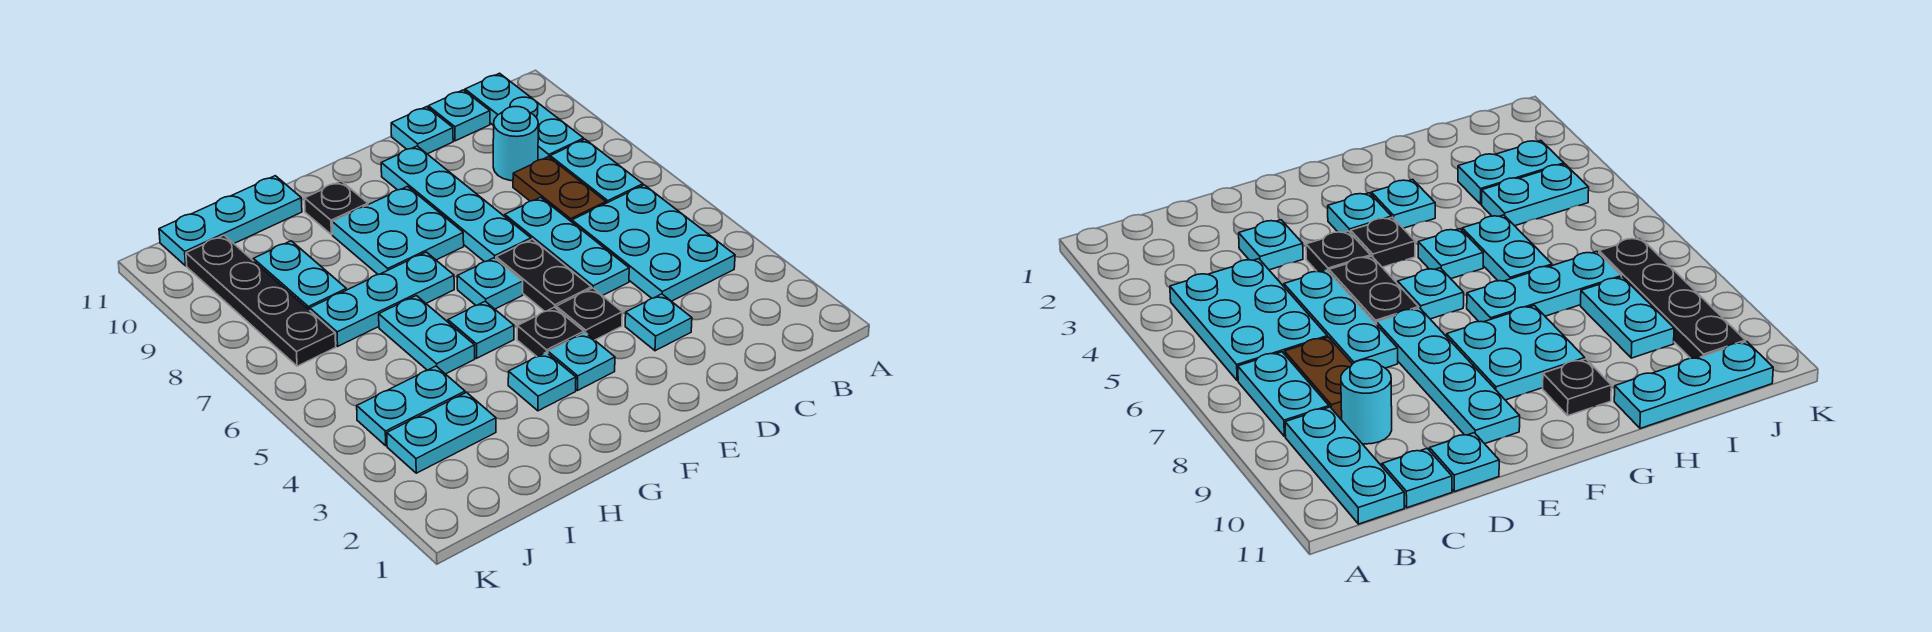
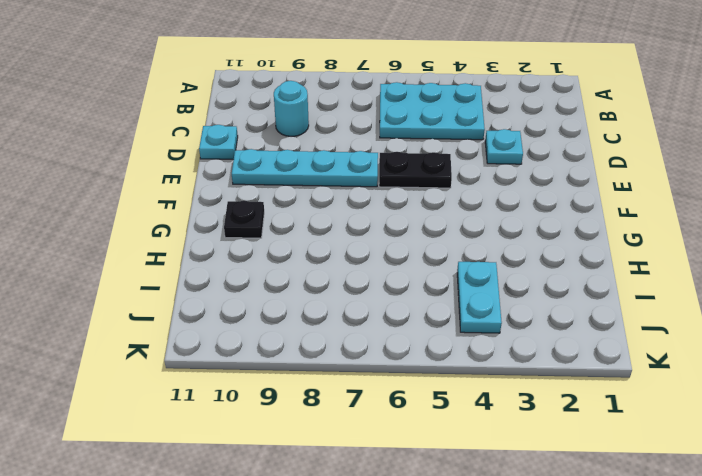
none -> cyan plate B7:B8 level 1
none -> cyan plate B9:B11 level 1
none -> brown plate C7:C8 level 1

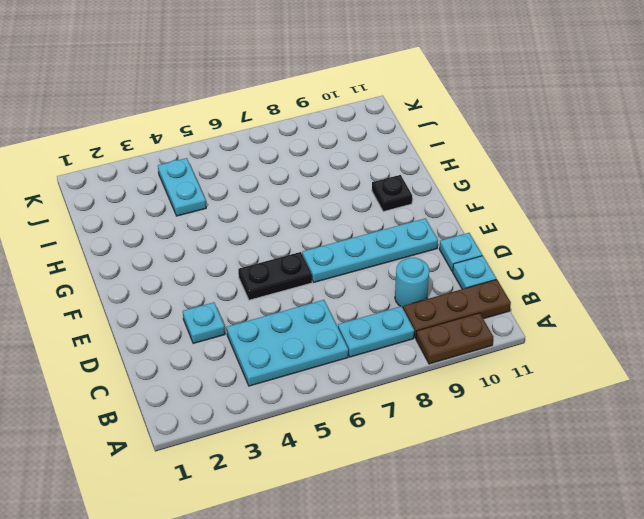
brown plate A9:A10 level 1 -> brown plate C7:C8 level 1
brown plate B9:B11 level 1 -> cyan plate B9:B11 level 1
none -> cyan plate D5:D7 level 1
none -> black plate E4 level 1
none -> cyan plate F3 level 1

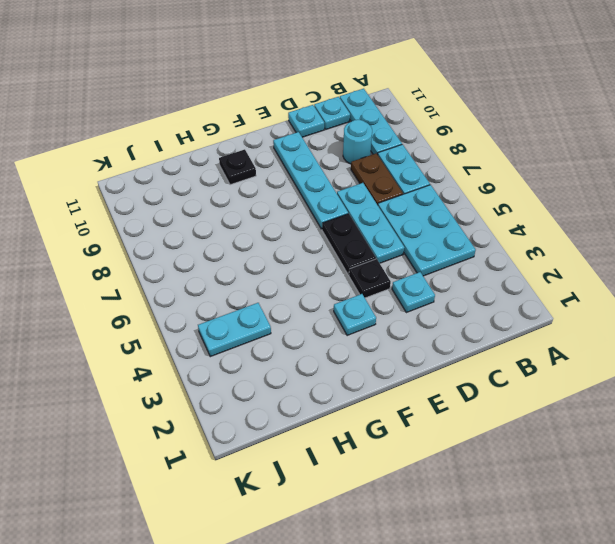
none -> black plate F4 level 1
none -> cyan plate F6 level 1
none -> cyan plate F8:G9 level 1

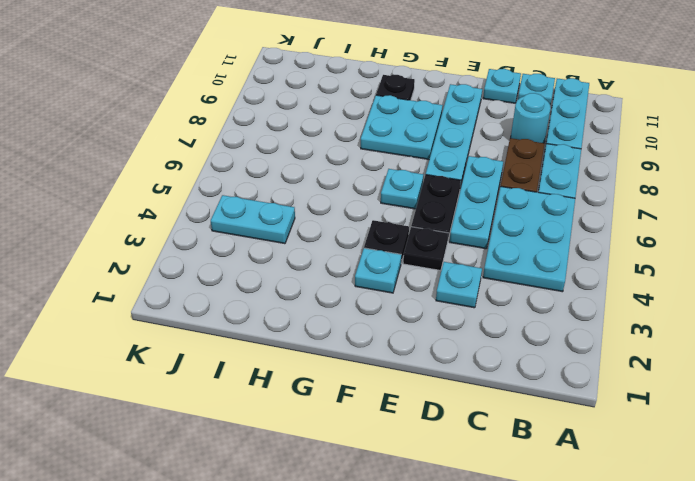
none -> cyan plate G3 level 1
none -> cyan plate G5 level 1
none -> cyan plate G7:I7 level 1

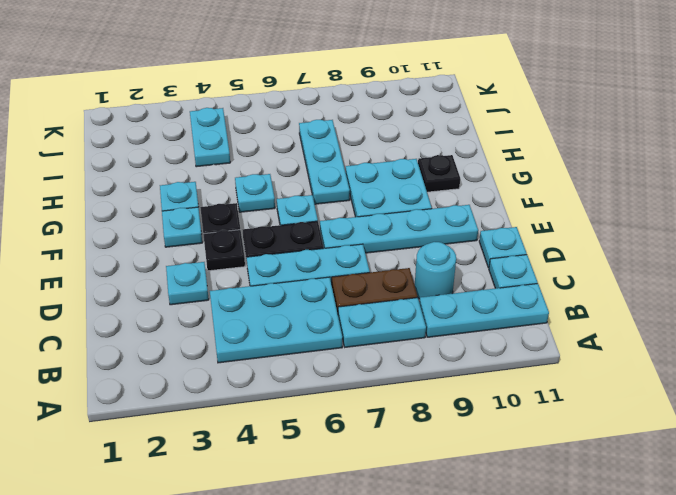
none -> cyan plate H5:H6 level 1
none -> cyan plate H11:J11 level 1
none -> cyan plate I3:J3 level 1

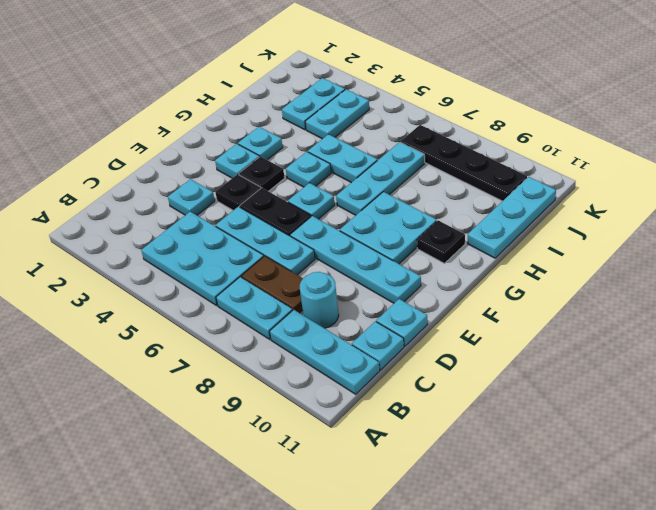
none -> cyan plate I8:I9 level 1

